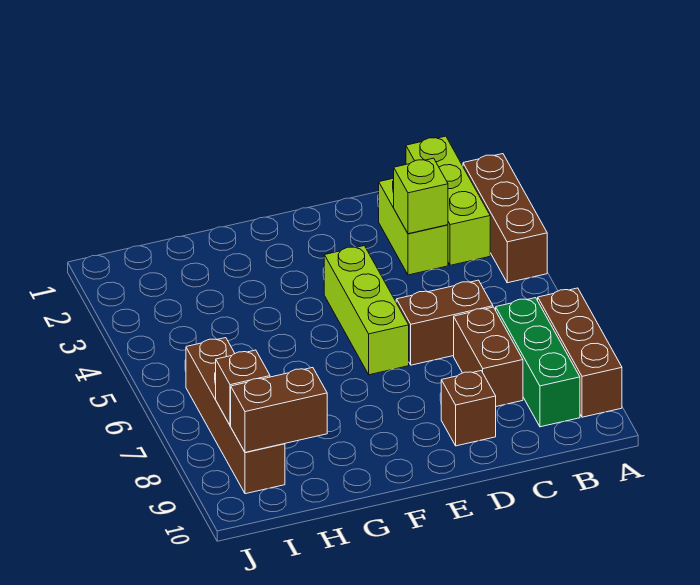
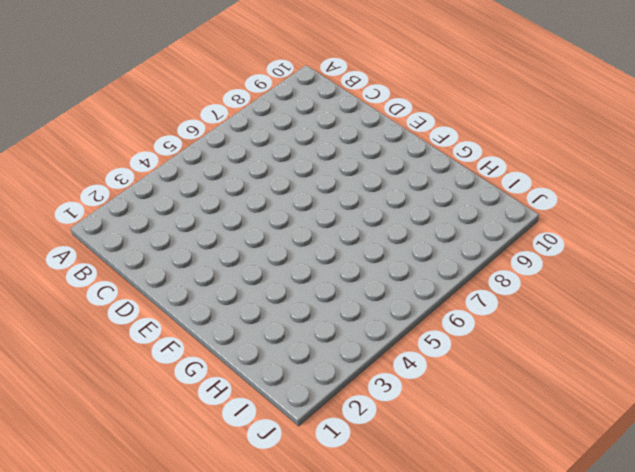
none -> brown brick A2:A4 level 1
none -> brown brick A7:A9 level 1
none -> lime brick B1:B3 level 1

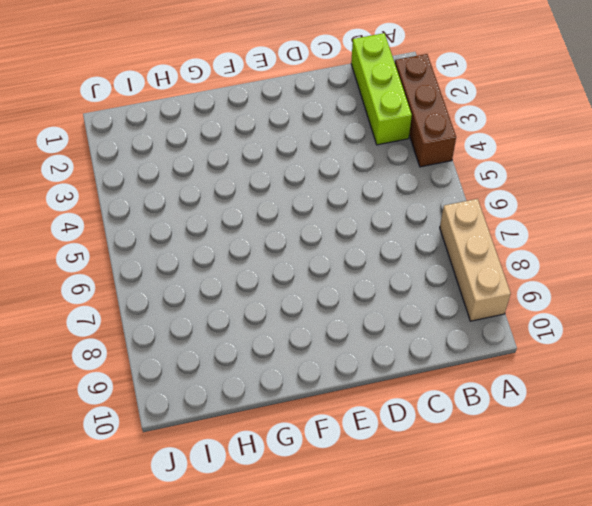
tan brick A7:A9 level 1 -> brown brick A7:A9 level 1
none -> green brick B7:B9 level 1
none -> lime brick C2:C3 level 1
none -> brown brick C6:D6 level 1

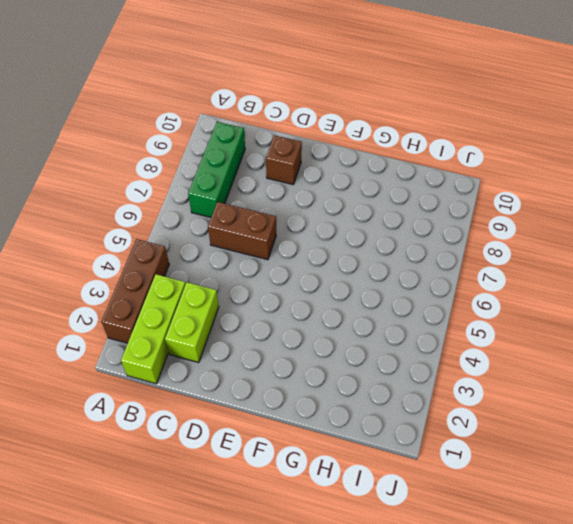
none -> brown brick A7:A9 level 1
none -> brown brick C7:C8 level 1
none -> lime brick E4:E6 level 1

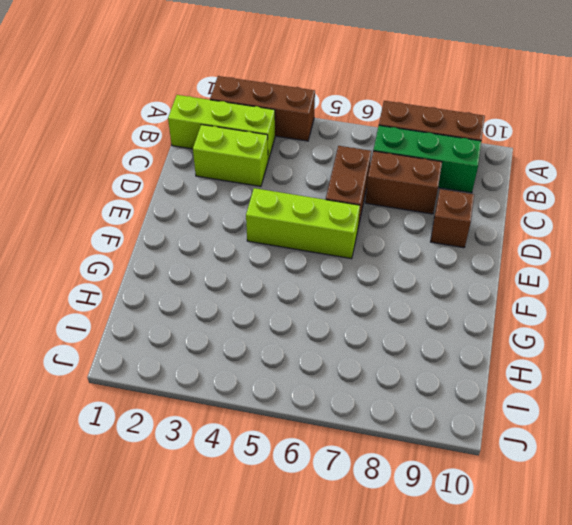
none -> brown brick I6:I9 level 1
none -> lime brick C3 level 2
none -> brown brick H9:I9 level 2

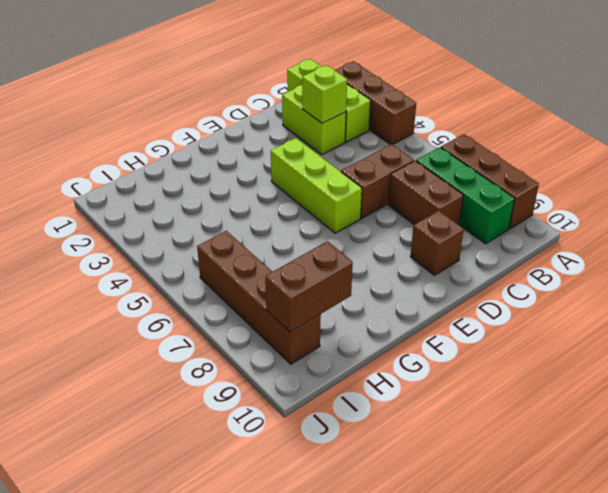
none -> brown brick I8 level 2

